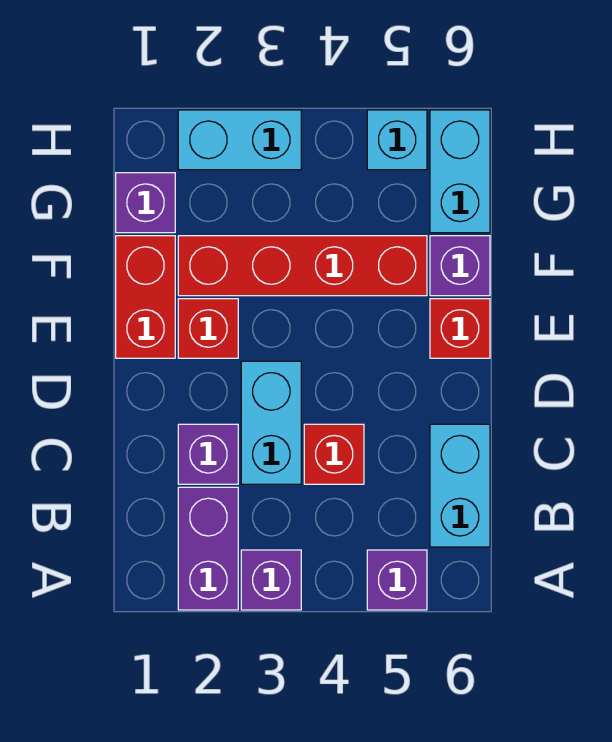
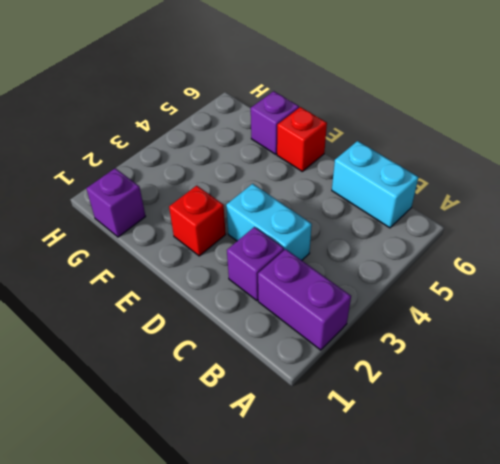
none -> purple brick A3 level 1
none -> purple brick A5 level 1
none -> red brick C4 level 1

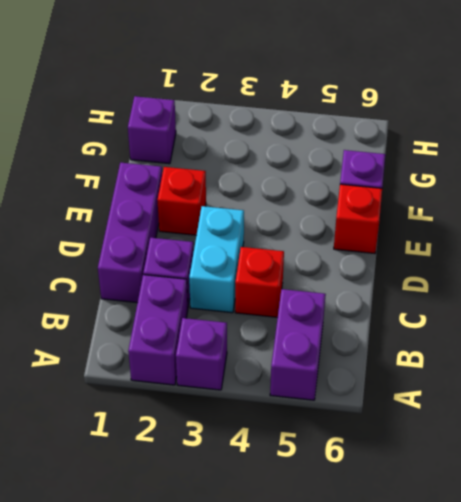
purple brick A5:B5 level 1 -> purple brick A5 level 1
purple brick C1:E1 level 1 -> red brick E1:F1 level 1
none -> cyan brick B6:C6 level 1
none -> red brick F2:F5 level 1
none -> cyan brick G6:H6 level 1

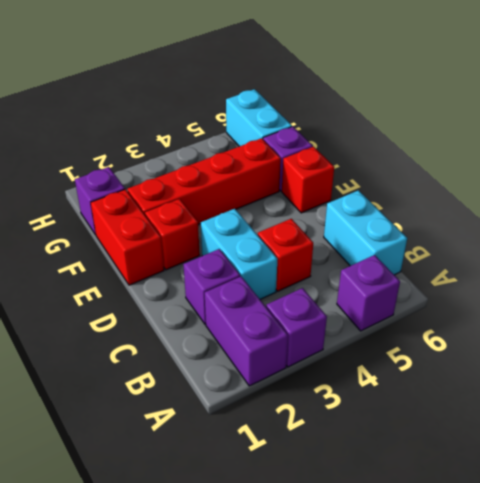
none -> cyan brick H2:H3 level 1
none -> cyan brick H5 level 1

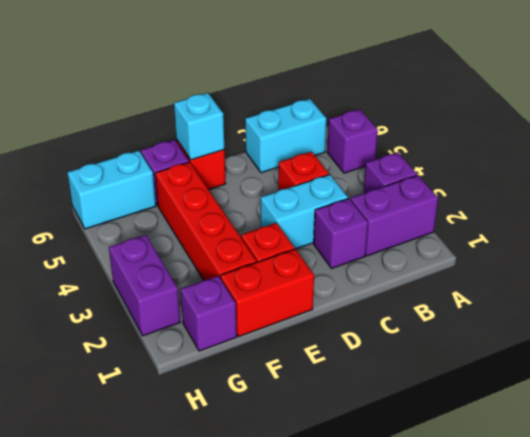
cyan brick E6 level 2 -> cyan brick H5 level 1
purple brick H2:H3 level 1 -> cyan brick H2:H3 level 1

